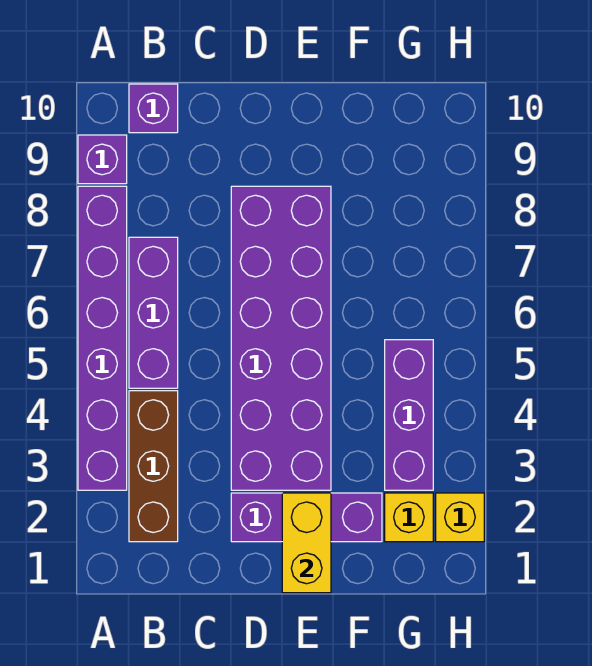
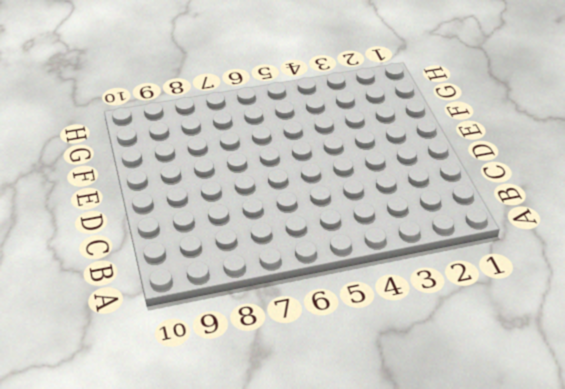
none -> purple brick A3:A8 level 1
none -> purple brick A9 level 1

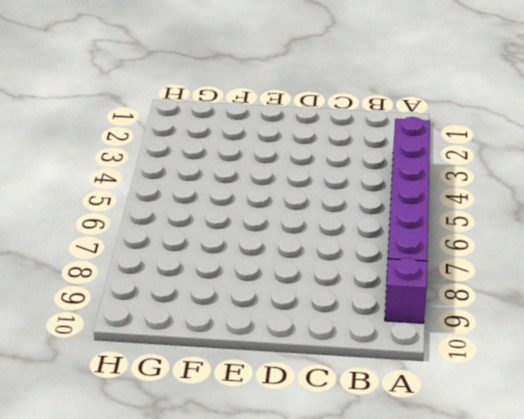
none -> brown brick B2:B4 level 1
none -> purple brick B5:B7 level 1

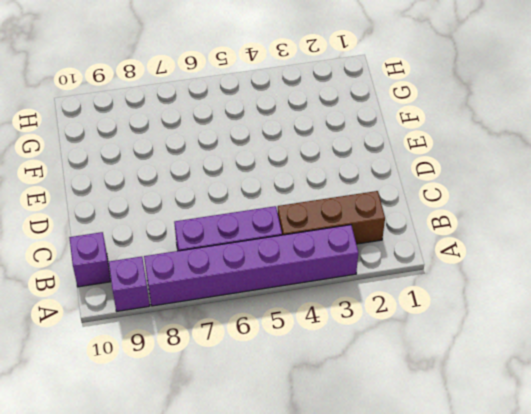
none -> purple brick D2:F2 level 1
none -> purple brick D3:E8 level 1

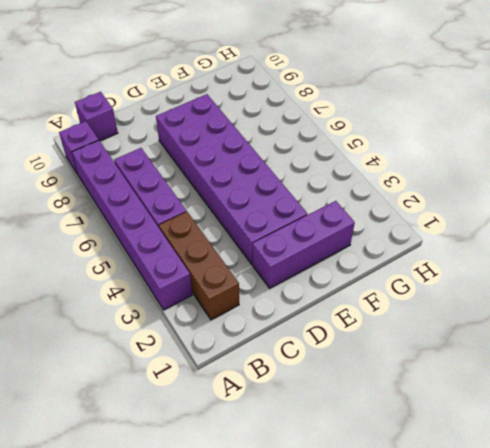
none -> yellow brick G2 level 1
none -> purple brick G3:G5 level 1

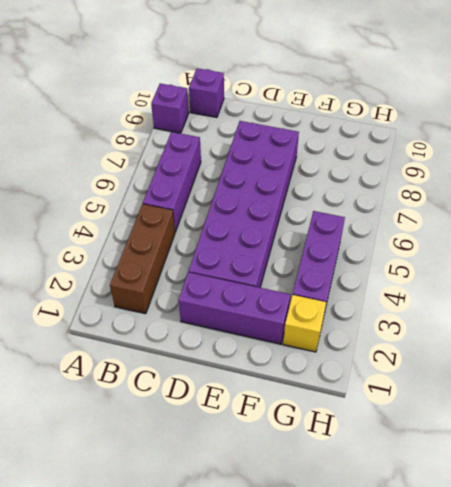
none -> purple brick A3:A8 level 1
none -> yellow brick H2 level 1

